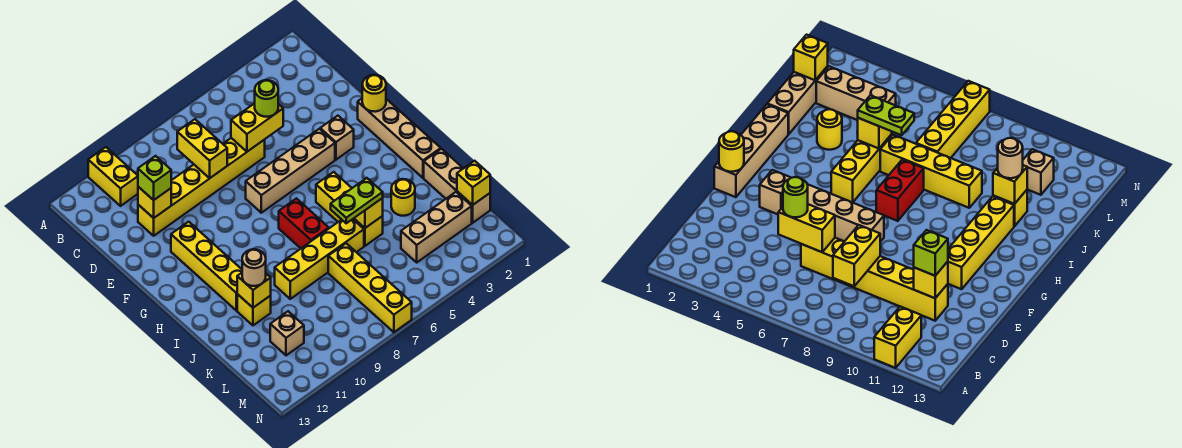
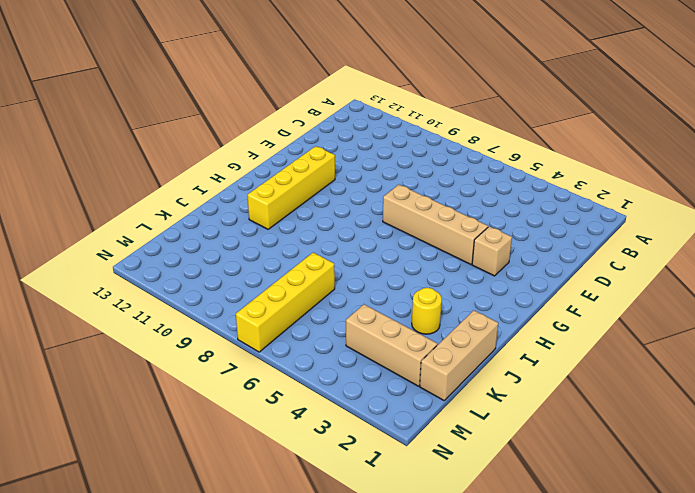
none -> yellow brick A11:B11 level 1
none -> yellow brick D6:D11 level 1
none -> tan brick F1:I1 level 1

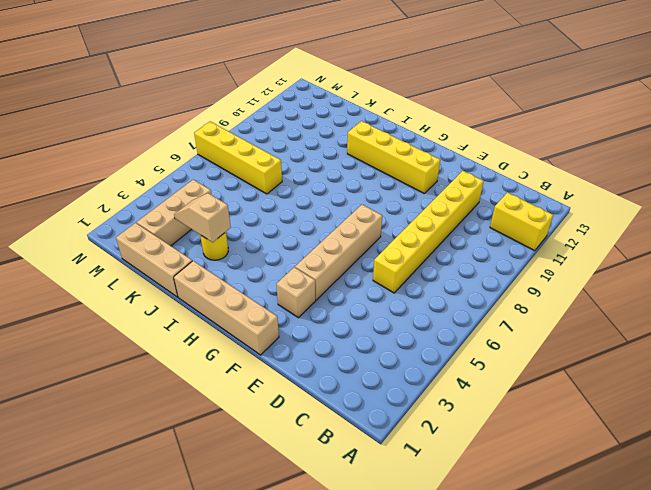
tan slope J3:K3 level 2 top J -> none
none -> yellow brick H5:J5 level 1
none -> red brick H7:I7 level 1
none -> yellow brick J6:J9 level 1

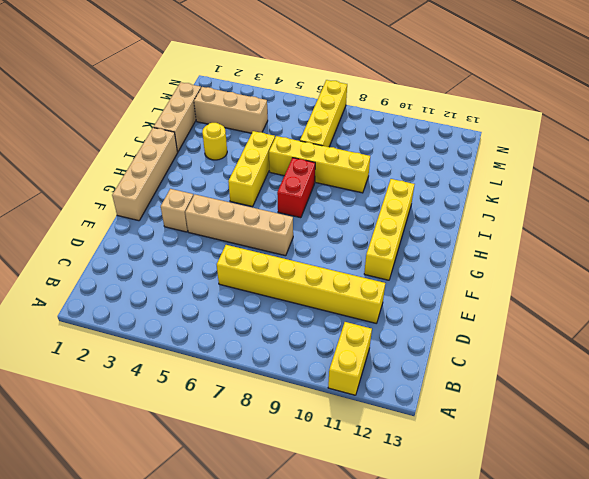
none -> yellow brick J11 level 1
none -> tan brick L11 level 1
none -> yellow brick C8:D8 level 2

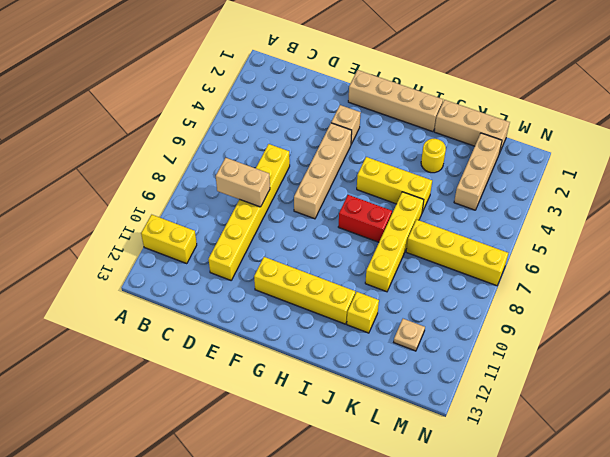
tan brick C8:D8 level 2 -> yellow brick C8:D8 level 2
tan plate L11 level 1 -> tan brick L11 level 1
none -> yellow brick D5:D6 level 2
none -> yellow brick D11 level 2
none -> yellow round brick F1 level 2

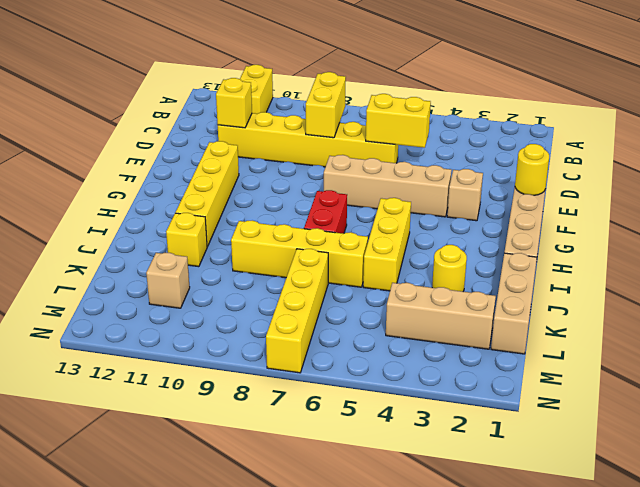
none -> yellow brick J5 level 2
none -> yellow brick J11 level 2
none -> yellow brick L1 level 2

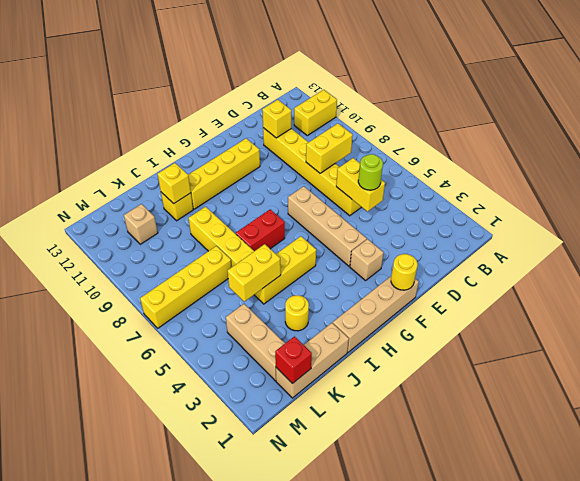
yellow brick J5:K5 level 2 -> yellow brick J5 level 2
red brick L1 level 2 -> yellow brick L1 level 2
none -> lime brick D11 level 3
none -> lime plate J5:J6 level 3
none -> tan round brick J11 level 3

